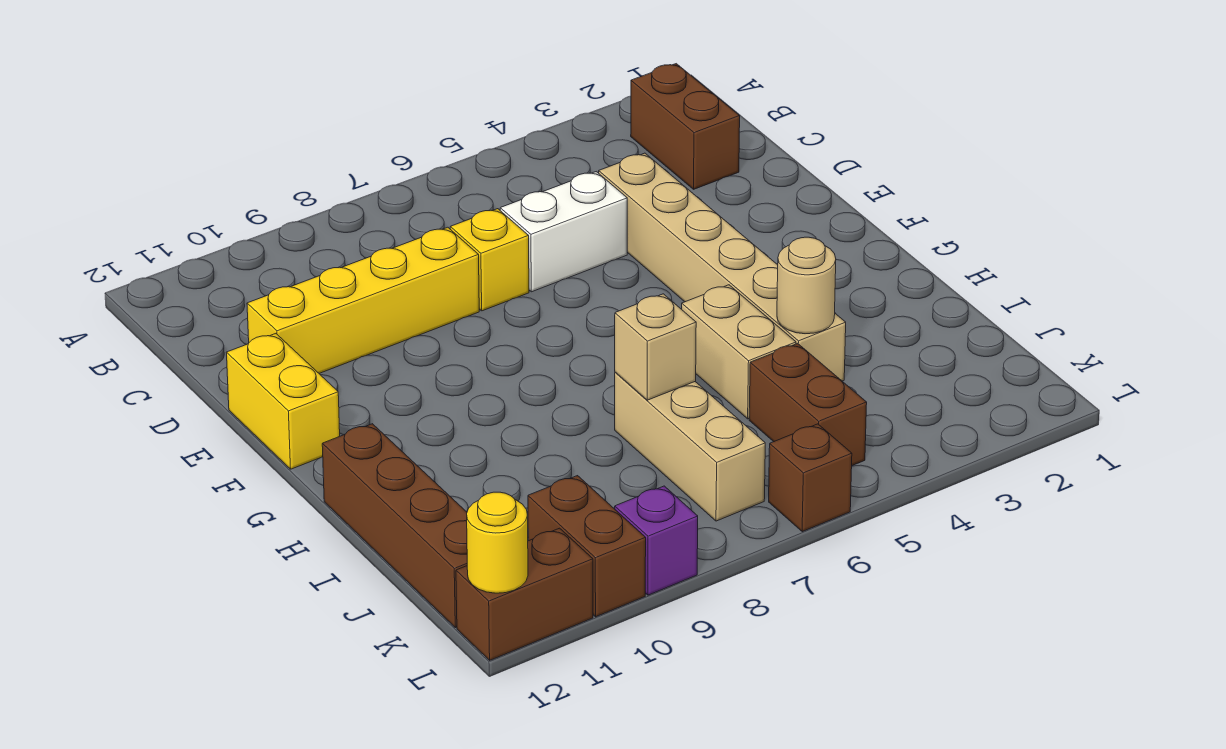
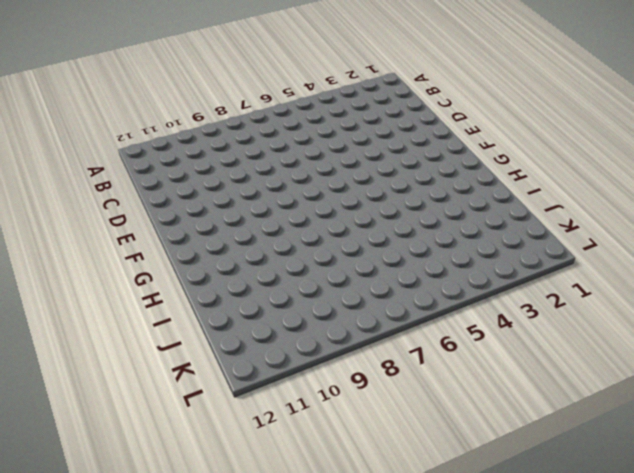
none -> brown brick B2:C2 level 1
none -> tan brick D4:I4 level 1
none -> white brick D5:D6 level 1

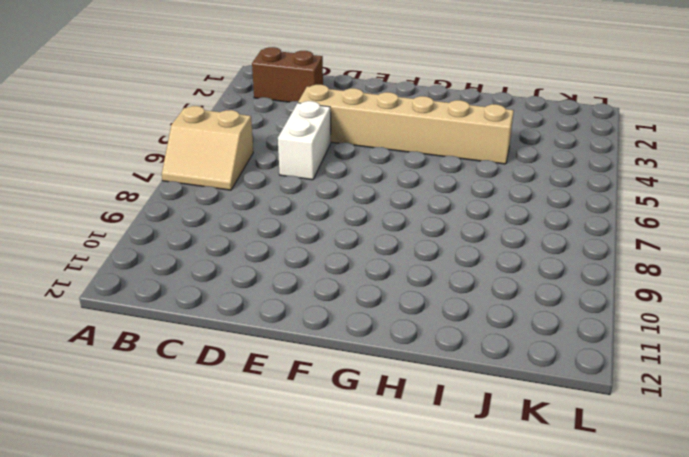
tan slope A6:B7 level 1 top 6 -> none
none -> yellow brick D7 level 1
none -> yellow brick D8:D11 level 1
none -> yellow brick E12:F12 level 1

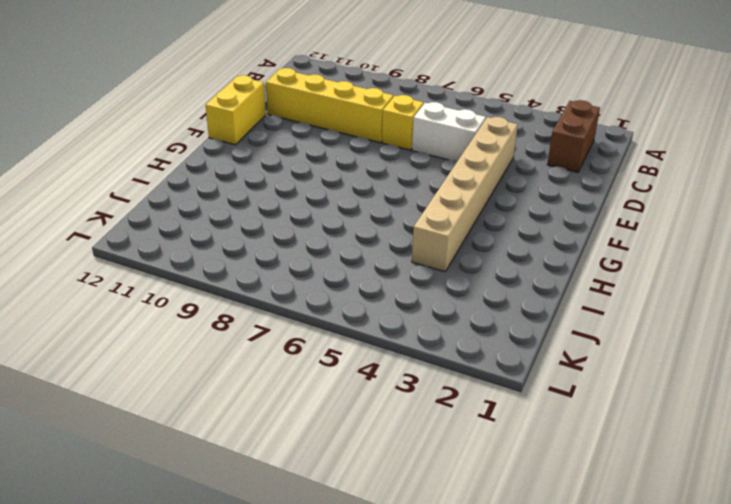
none -> tan brick H5:I5 level 1
none -> brown brick H12:K12 level 1
none -> tan brick I7:K7 level 1

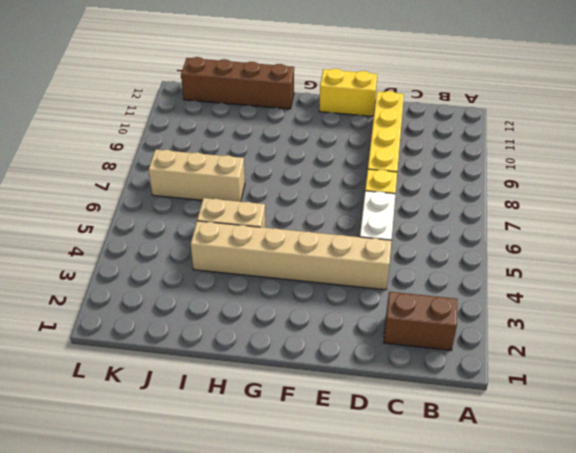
none -> brown brick J5:K5 level 1
none -> brown brick K10:L10 level 1
none -> brown brick L6 level 1

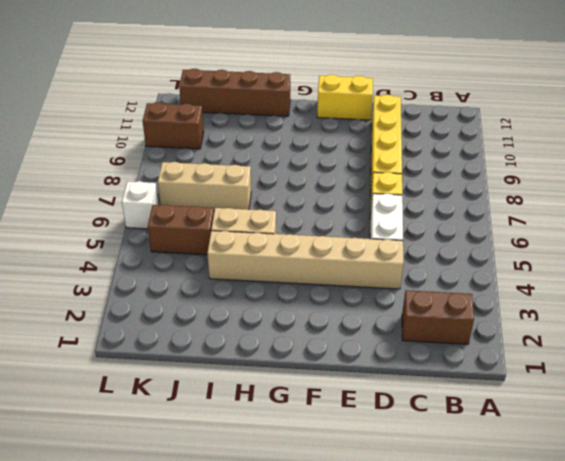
white brick L6 level 1 -> brown brick L6 level 1
none -> purple brick L9 level 1
none -> brown brick L11:L12 level 1
none -> tan round brick I4 level 2

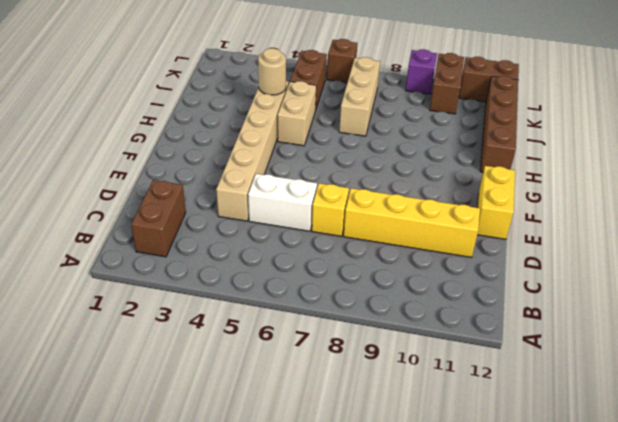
none -> tan brick I7 level 2
none -> yellow round brick L12 level 2

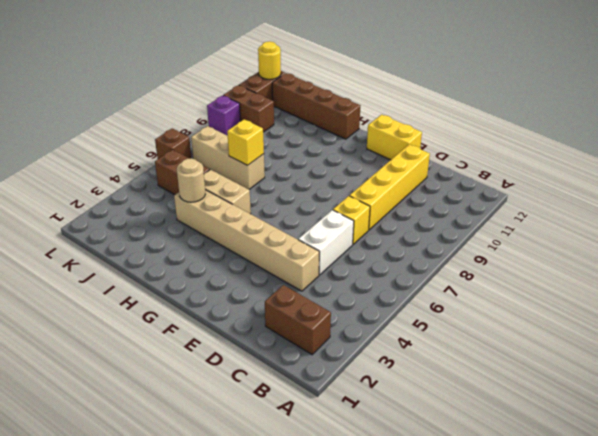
yellow brick I7 level 2 -> tan brick I7 level 2

